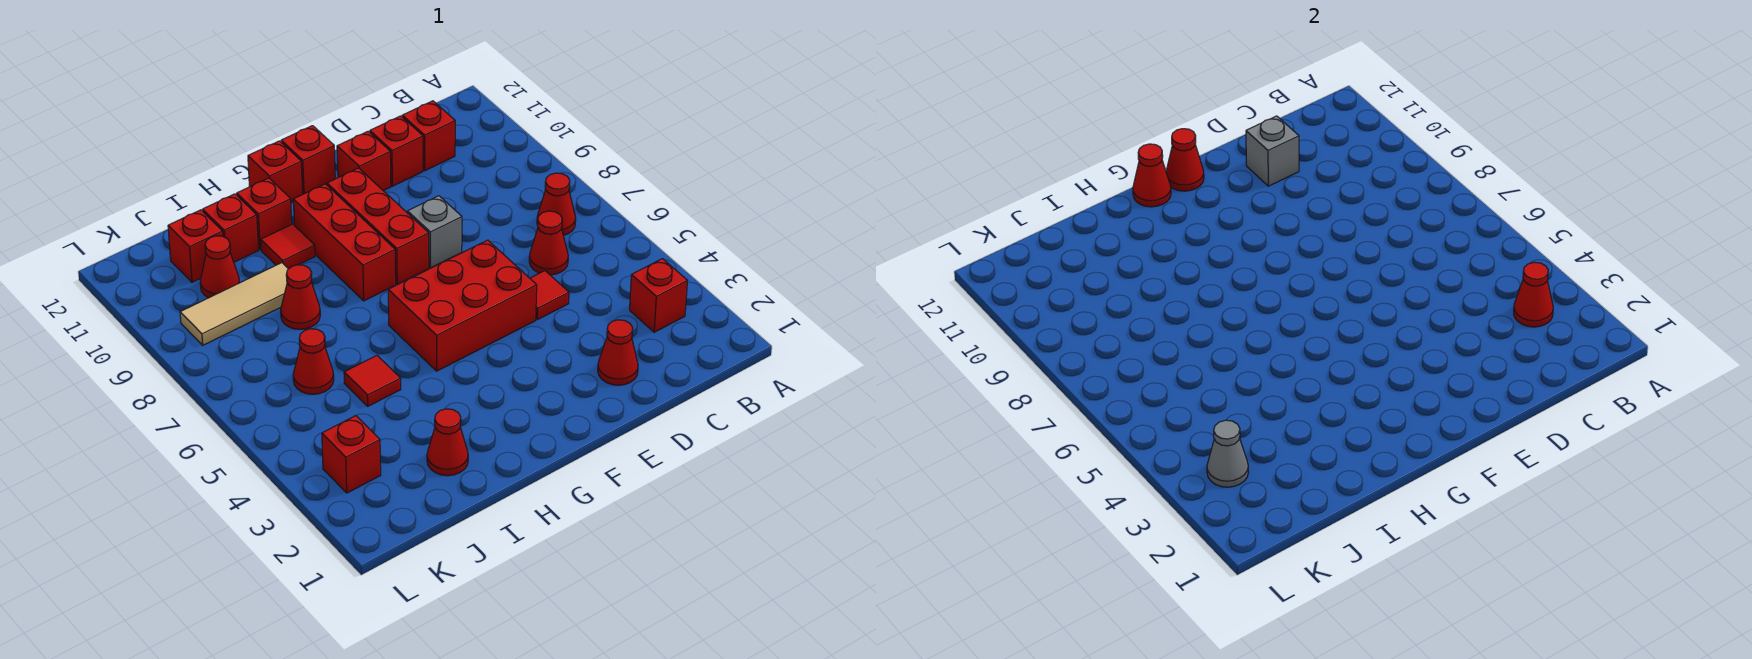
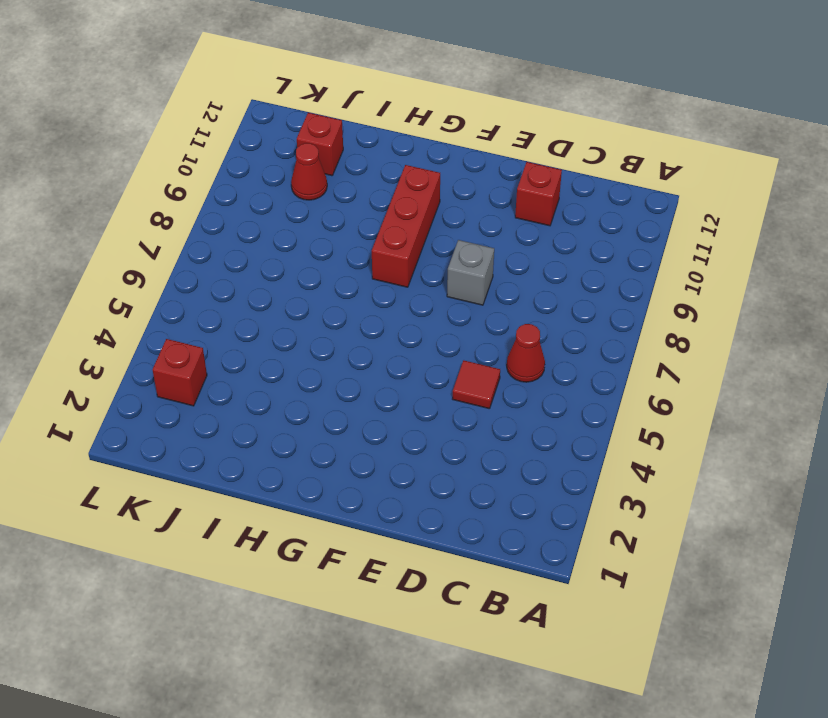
none -> red brick B3 level 1
none -> red cone B7 level 1
none -> red brick C11 level 1
none -> red cone D2 level 1

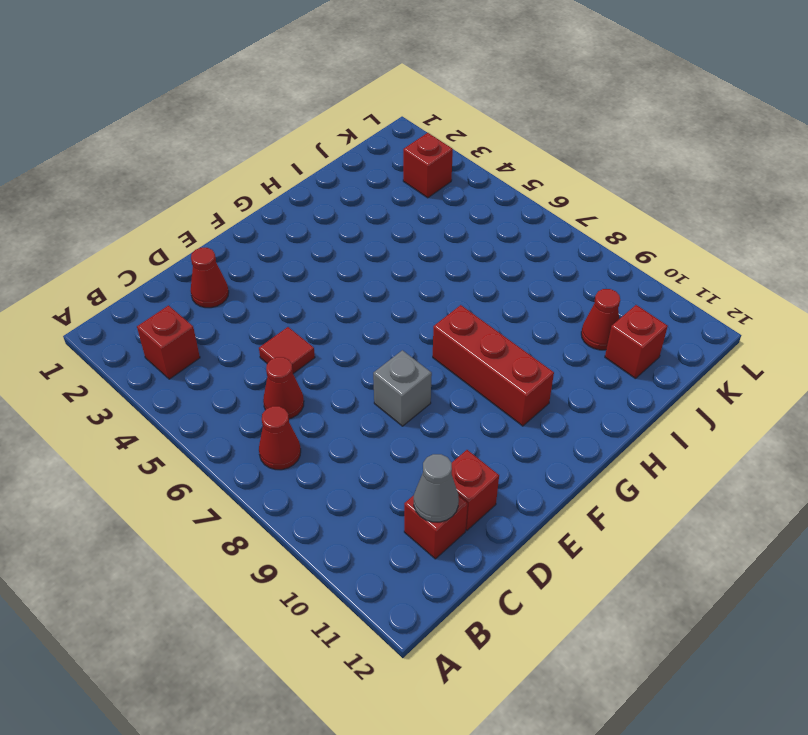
grey cone C11 level 2 -> grey cone K3 level 2
none -> red brick E5:G6 level 1
none -> red brick E11 level 1
none -> red brick F8:F10 level 1
none -> red brick F12 level 1

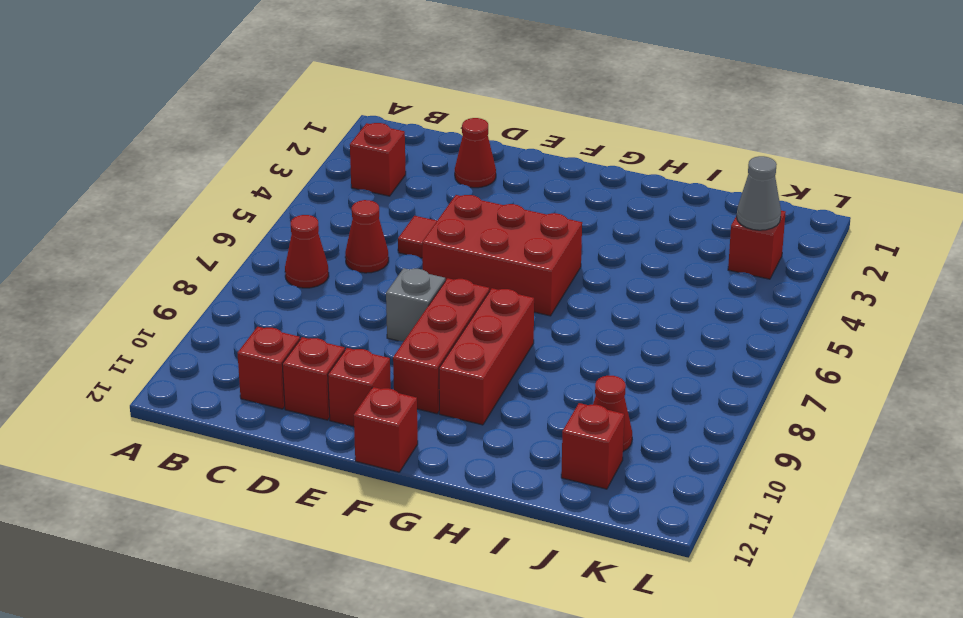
none -> red brick G12 level 1
none -> red tile H10 level 1
none -> red brick H11 level 1
none -> red cone I2 level 1

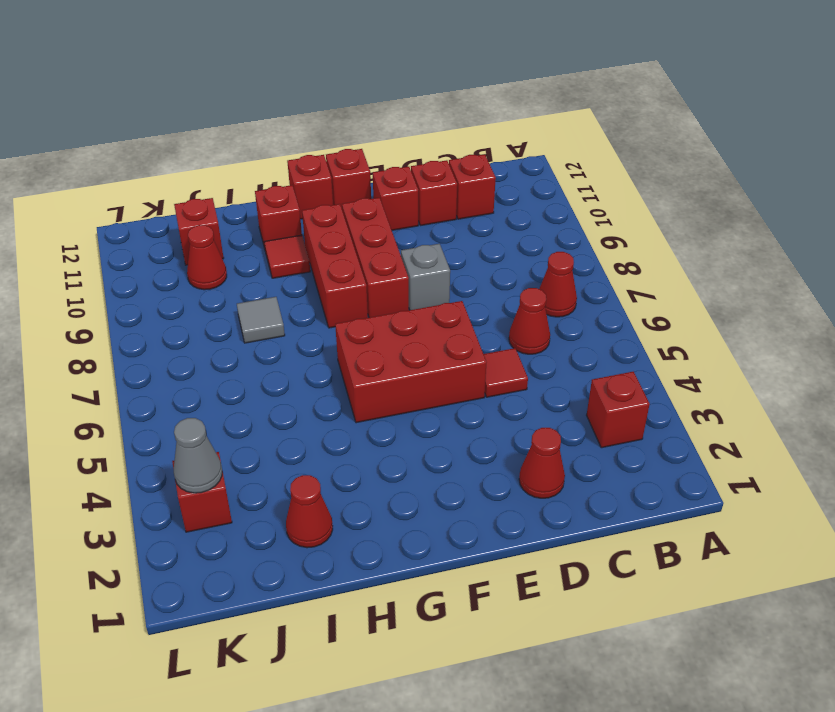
grey tile I8 level 1 -> red cone I8 level 1
none -> red tile I5 level 1
none -> tan tile I9:K9 level 1
none -> red brick I11 level 1
none -> red cone J6 level 1

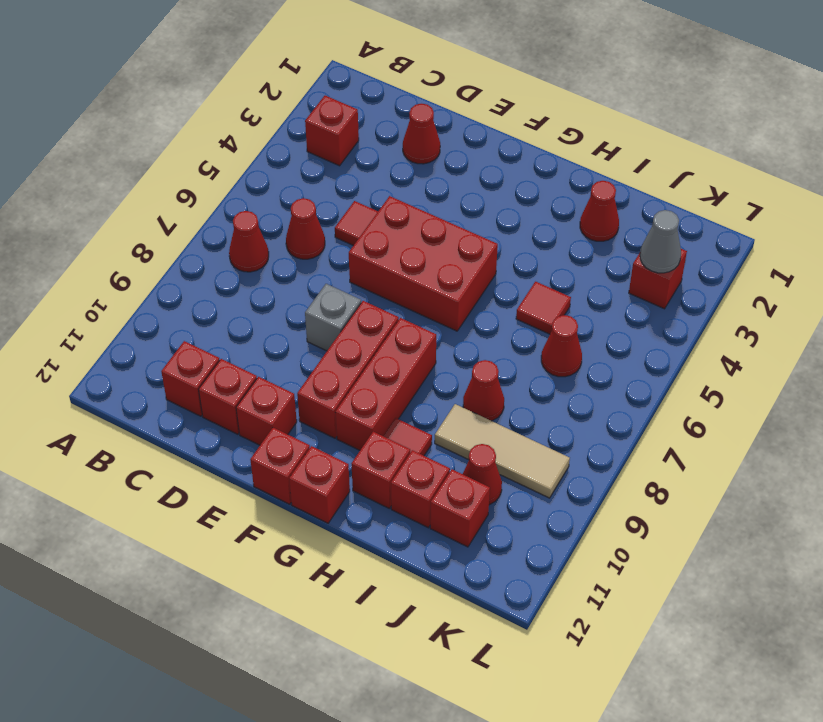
none -> red cone B3 level 2
none -> grey brick D11 level 2
none -> red cone F12 level 2
none -> red cone G12 level 2

